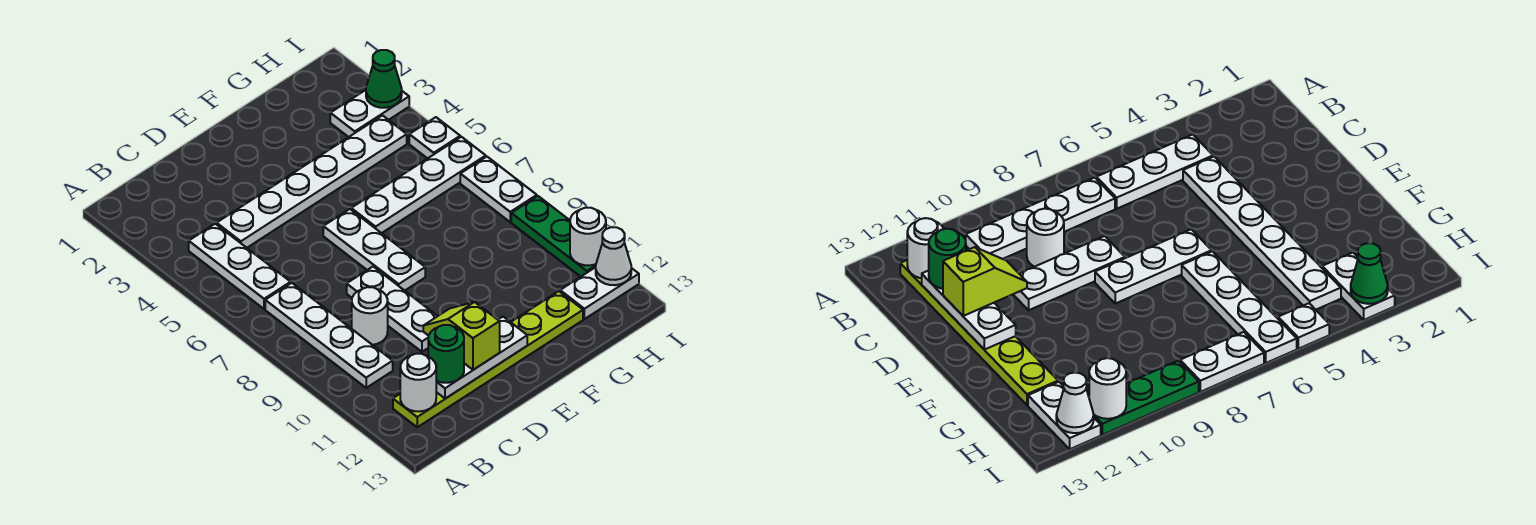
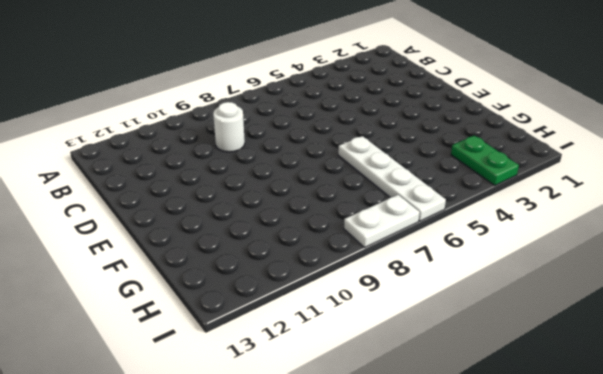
green plate H3:I3 level 1 -> white plate H3:I3 level 1
none -> white plate B4:B6 level 1
none -> white plate B7:B10 level 1
none -> lime plate B12:G12 level 1

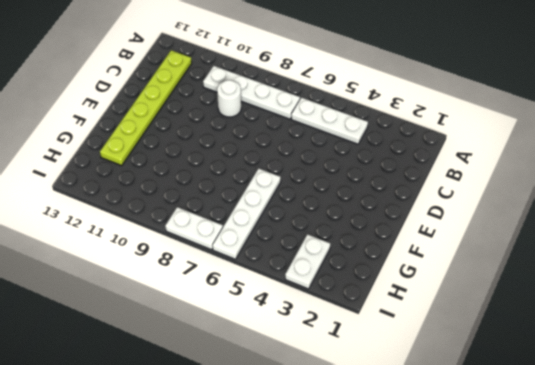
none -> white plate C4:H4 level 1
none -> white plate D8:D10 level 1
none -> white plate E6:E8 level 1

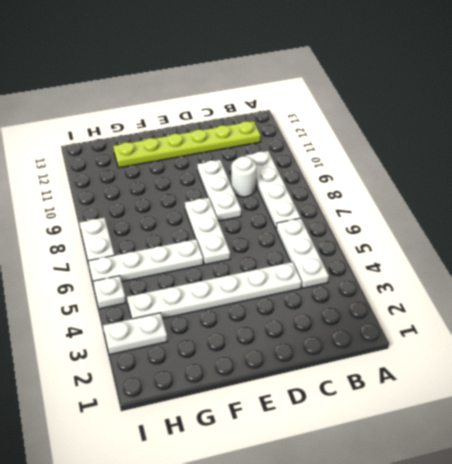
none -> white plate H12:I12 level 1
none -> green plate I9:I11 level 1
none -> white round brick B12 level 2

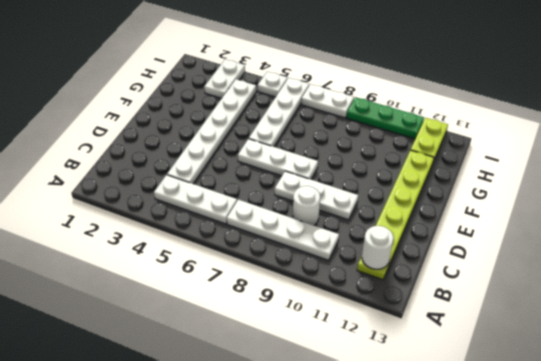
lime plate H12:I12 level 1 -> white plate H12:I12 level 1
none -> white plate C12:E12 level 2
none -> green cone I3 level 2
none -> white round brick I11 level 2

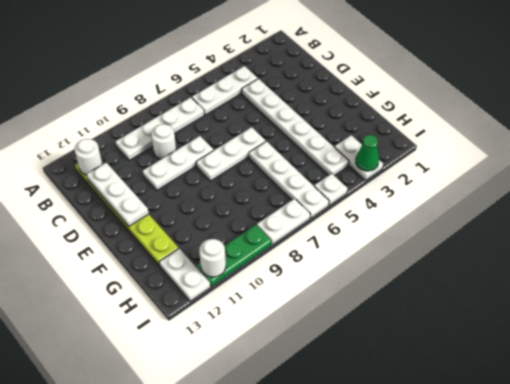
none -> white cone I12 level 2
none -> green round brick C12 level 3
none -> lime slope D11:D12 level 3 top 12

